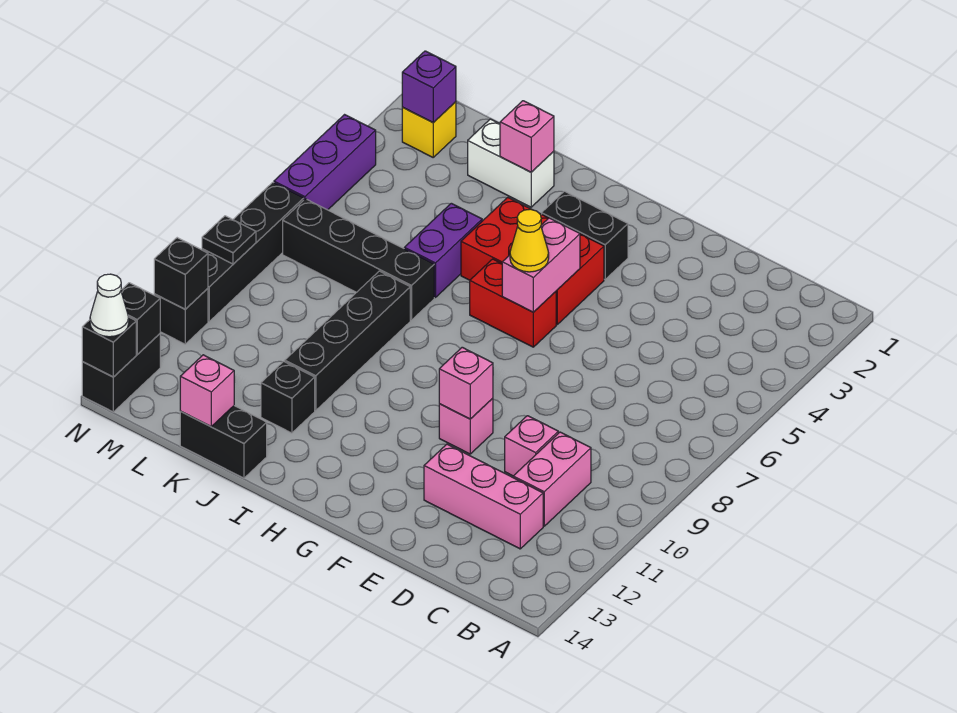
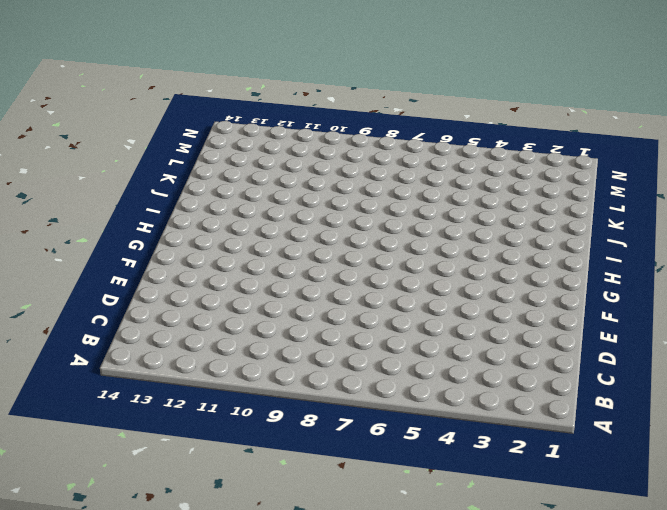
none -> pink brick C10:C11 level 1
none -> pink brick C12:E12 level 1
none -> pink brick D10 level 1

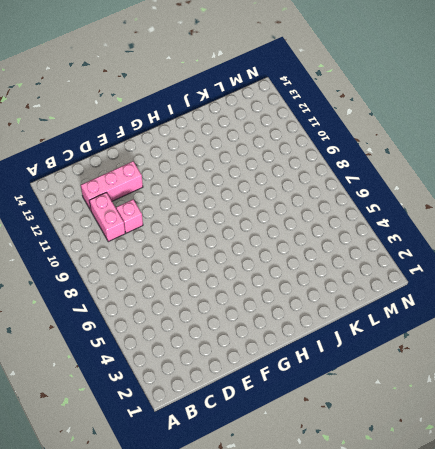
none -> pink brick F10 level 1
none -> black brick G3:H3 level 1
none -> red brick G4:I5 level 1

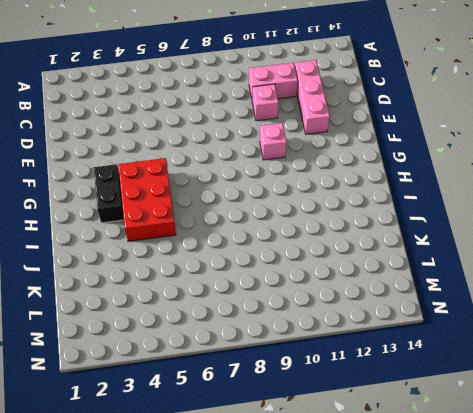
none -> red brick G6:H6 level 1
none -> white brick J2:K2 level 1
none -> purple brick J5:J6 level 1

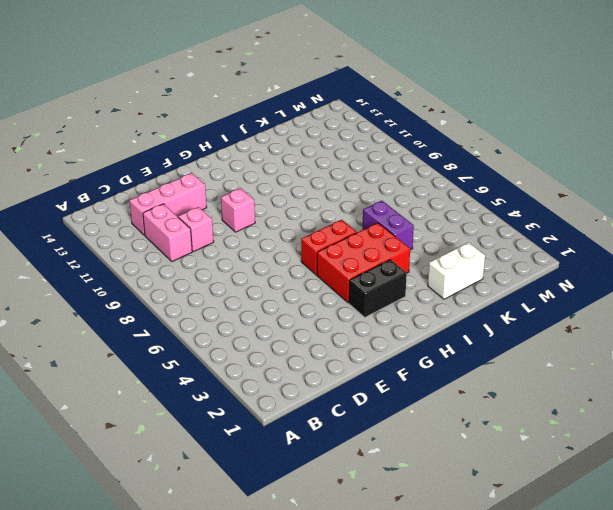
none -> black brick J7:M7 level 1
none -> black brick J8:J11 level 1
none -> black brick J12 level 1

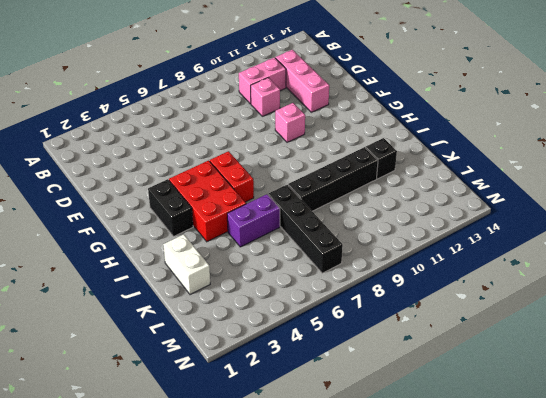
none -> black brick J14:K14 level 1
none -> yellow brick M2 level 1
none -> purple brick N4:N6 level 1

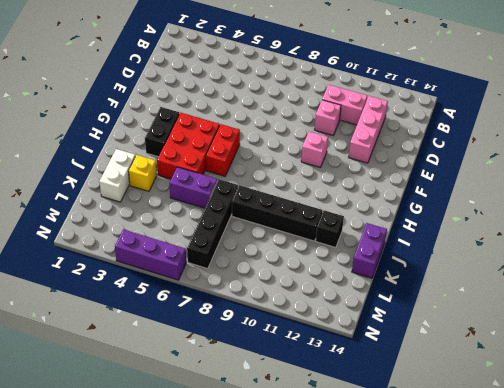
yellow brick J3 level 1 -> yellow brick M2 level 1
purple brick J14:K14 level 1 -> black brick J14:K14 level 1
none -> black brick N7:N10 level 1
none -> black brick N11 level 1
none -> black brick N13:N14 level 1

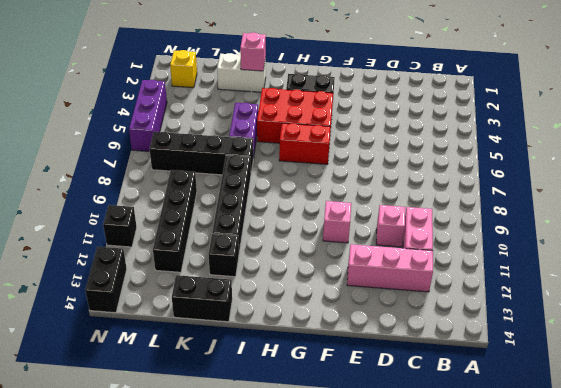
black brick L9:L12 level 1 -> black brick N7:N10 level 1
none -> pink brick F10 level 2
none -> pink brick G5:G6 level 2
none -> pink brick K14 level 2

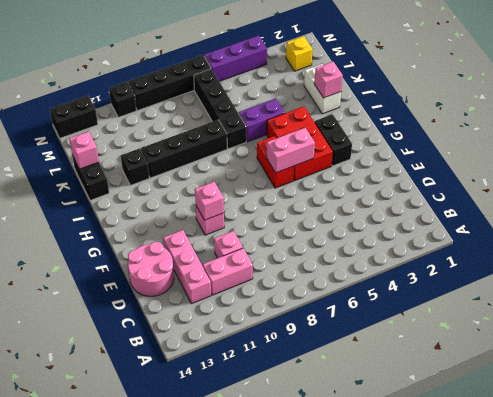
pink round brick D13:E14 level 1 -> none
none -> purple brick M2 level 2
none -> black plate N9 level 2
none -> black brick N11 level 2

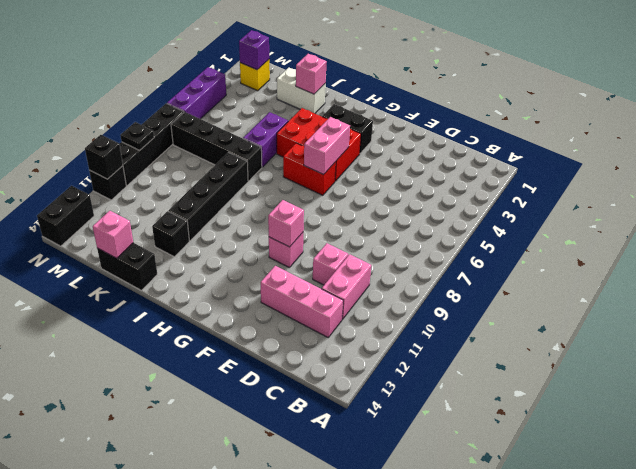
none -> black brick N13 level 2
none -> black brick N14 level 2
none -> yellow cone G6 level 3

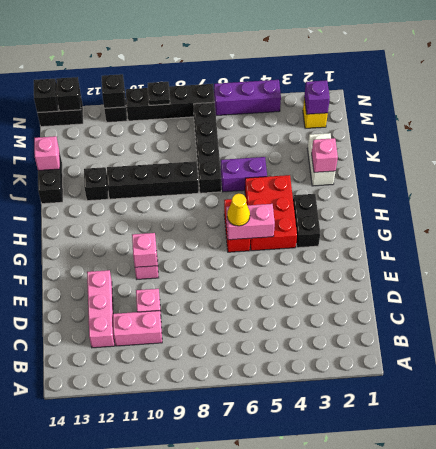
none -> white cone N14 level 3

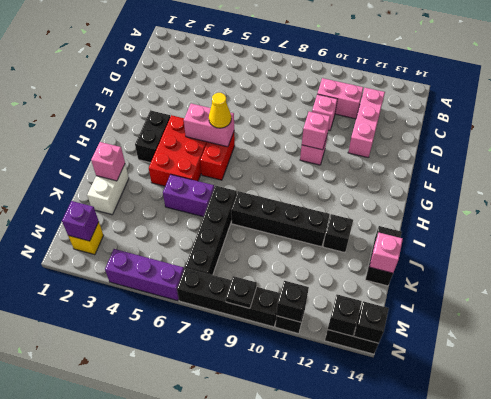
none -> white cone N14 level 3

